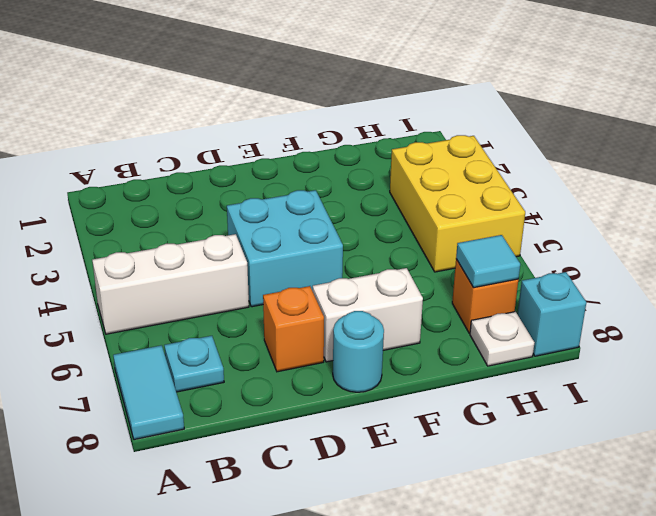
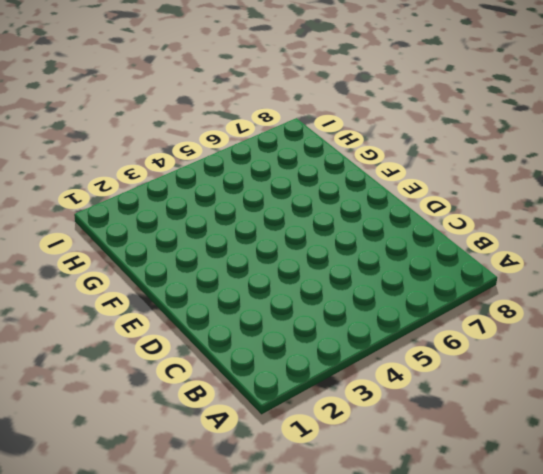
none -> white brick A5:C5 level 1
none -> cyan tile A7:A8 level 1
none -> cyan plate B7 level 1

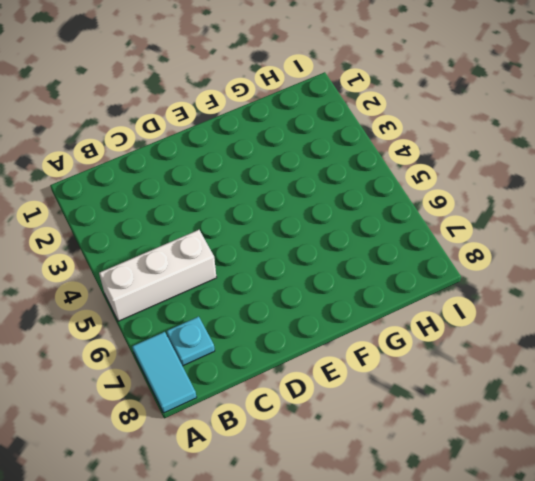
none -> cyan brick D4:E5 level 1
none -> orange brick D7 level 1
none -> white brick E7:F7 level 1

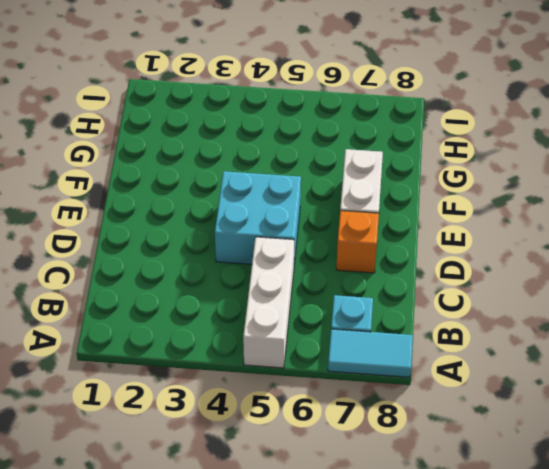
none -> cyan round brick E8 level 1
none -> yellow brick H3:I5 level 1
none -> orange brick H7 level 1

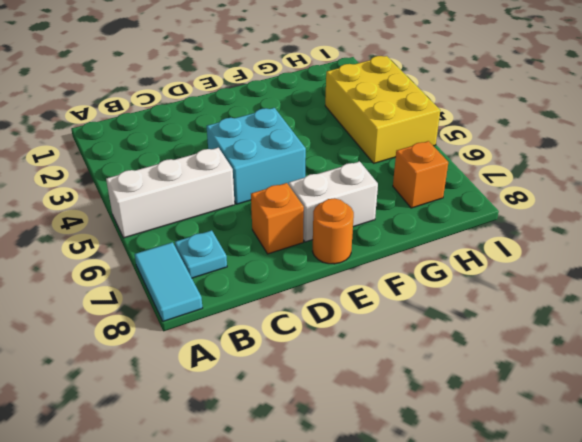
orange round brick E8 level 1 -> cyan round brick E8 level 1
none -> white plate H8 level 1
none -> cyan brick I8 level 1
none -> cyan tile H7 level 2

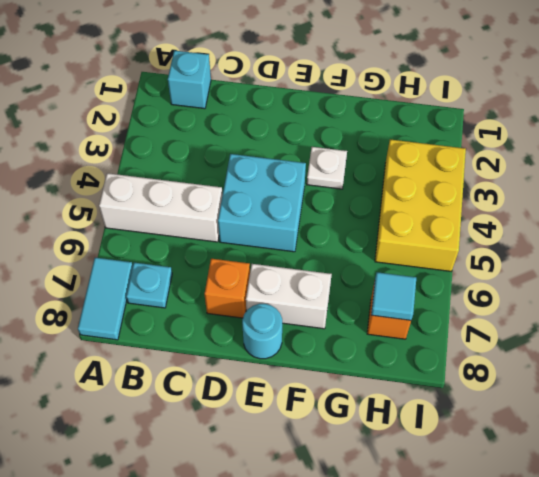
cyan brick B1 level 1 -> cyan brick I8 level 1
white plate F3 level 1 -> white plate H8 level 1

